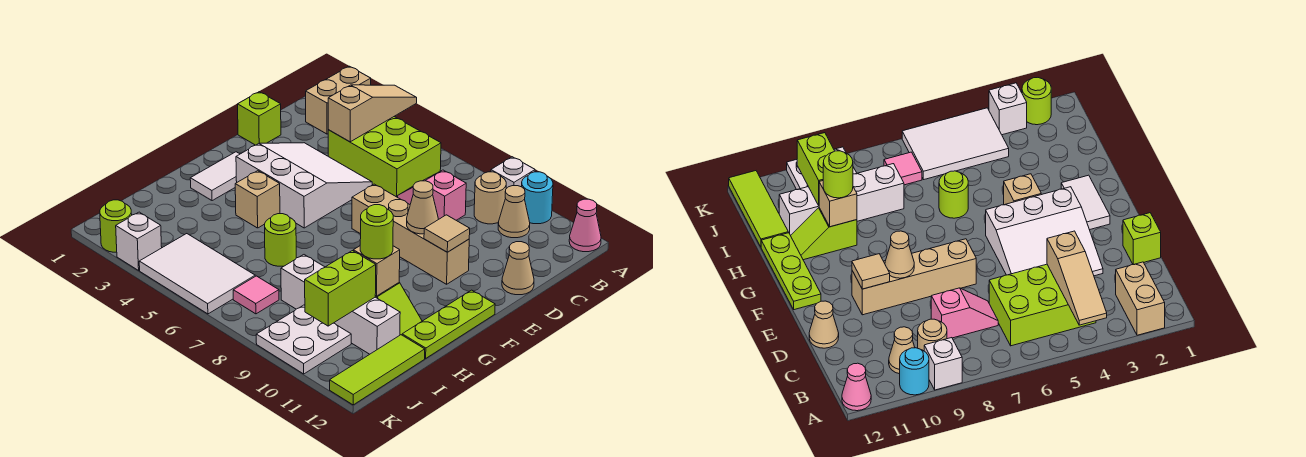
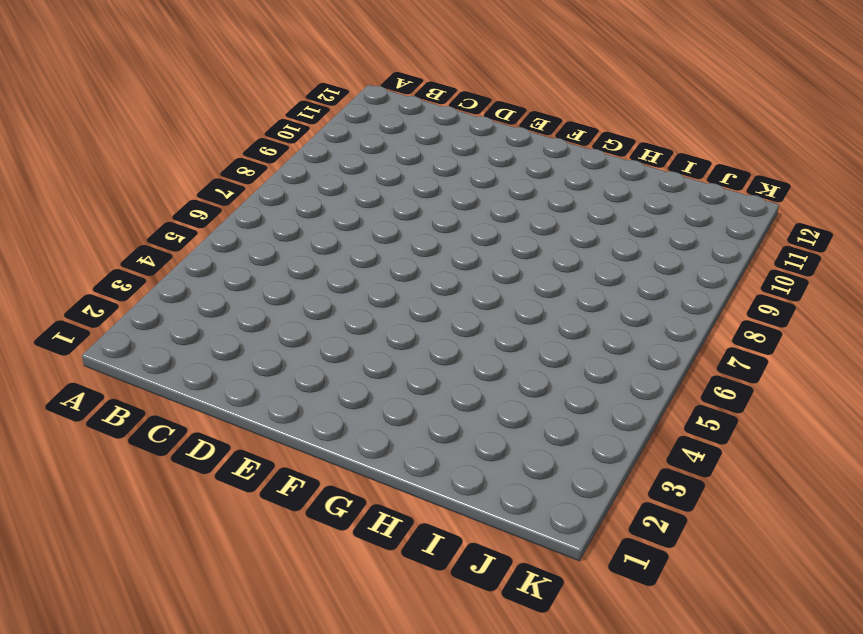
none -> tan brick A2:B2 level 1
none -> white brick A9 level 1
none -> cyan round brick A10 level 1
none -> pink cone A12 level 1

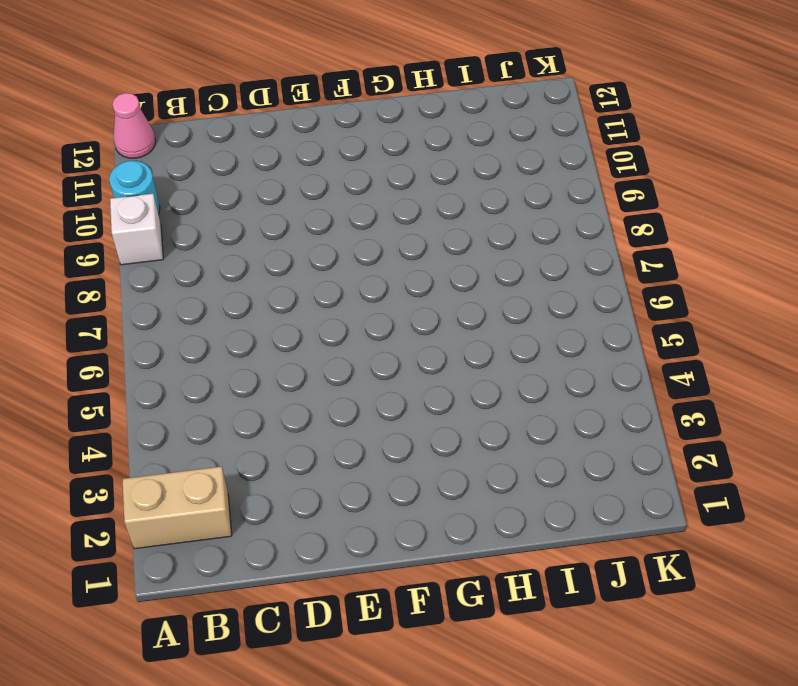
none -> lime brick B4:C6 level 1
none -> tan round brick B9 level 1
none -> tan cone B10 level 1
none -> pink slope C7:C8 level 1 top 8

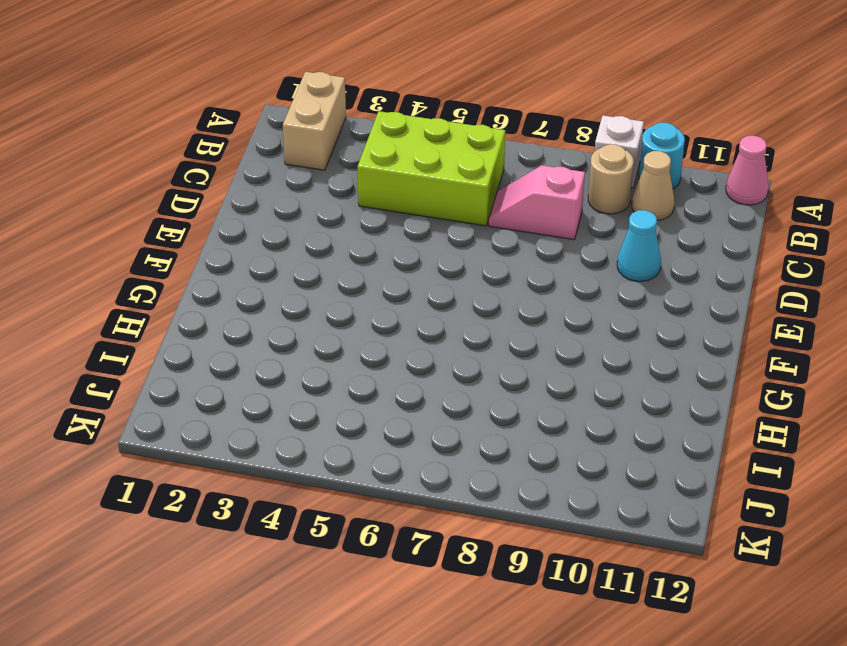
cyan cone D10 level 1 -> none
none -> lime brick D1 level 1
none -> white slope D3:F5 level 1 top F
none -> tan cone D12 level 1
none -> tan brick E7:E10 level 1

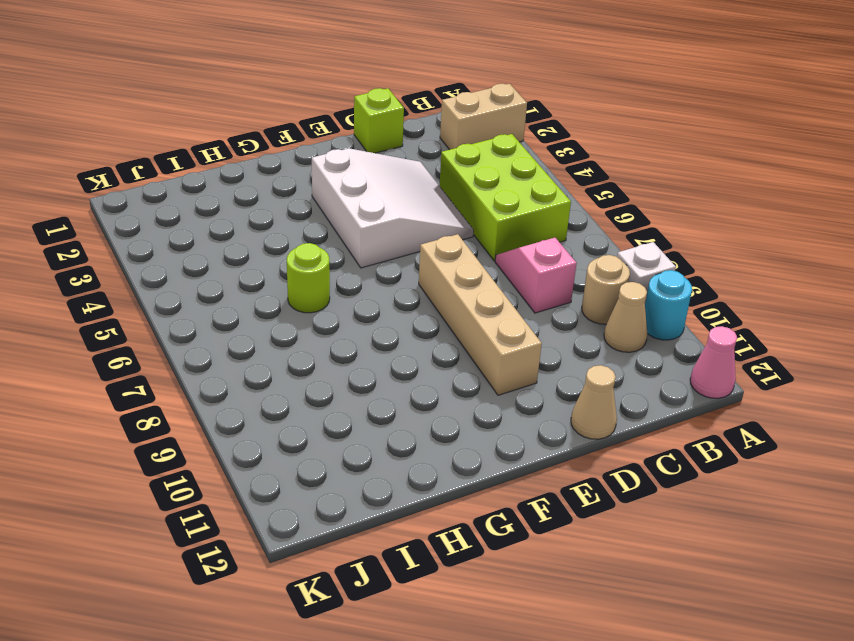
none -> white tile F2:G2 level 1
none -> lime plate F12:H12 level 1
none -> tan brick G4 level 1
none -> lime slope H10:H11 level 1 top 10

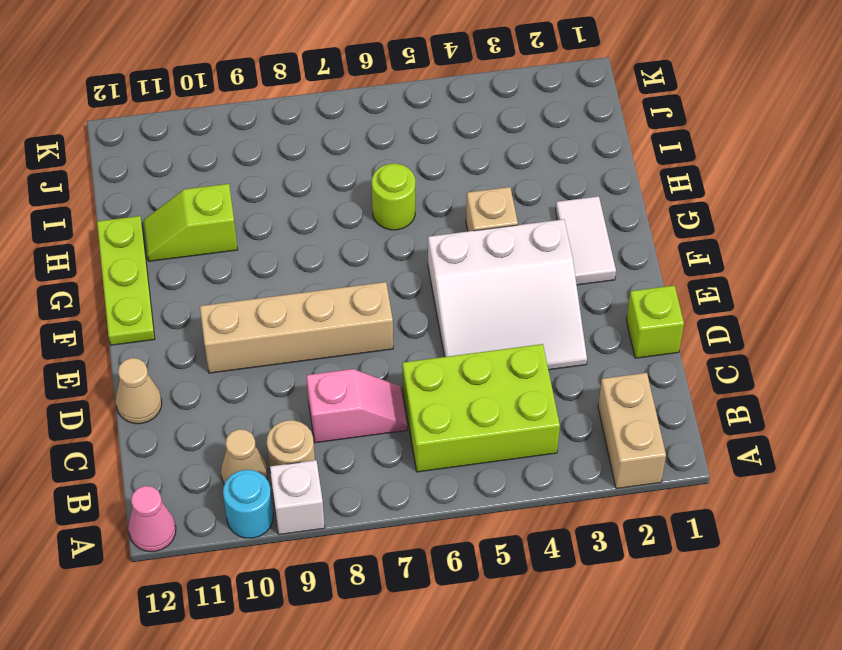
none -> white brick I8:I11 level 1
none -> lime tile I12:K12 level 1
none -> white tile J4:K6 level 1
none -> pink tile J7 level 1

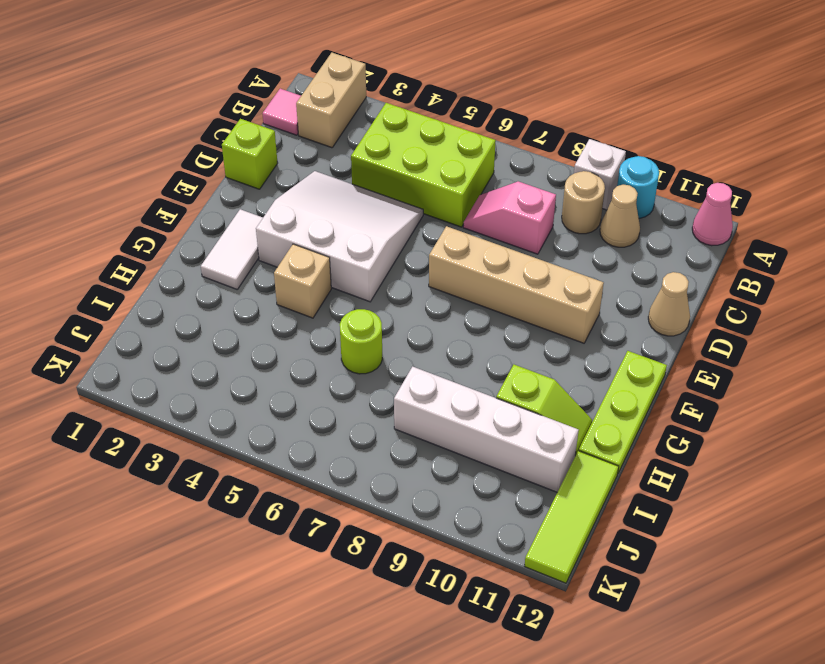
pink tile B1 level 1 -> pink tile J7 level 1
none -> white tile J4:K6 level 1
none -> white plate J9:K10 level 1
none -> lime round brick K2 level 1
none -> white brick K3 level 1

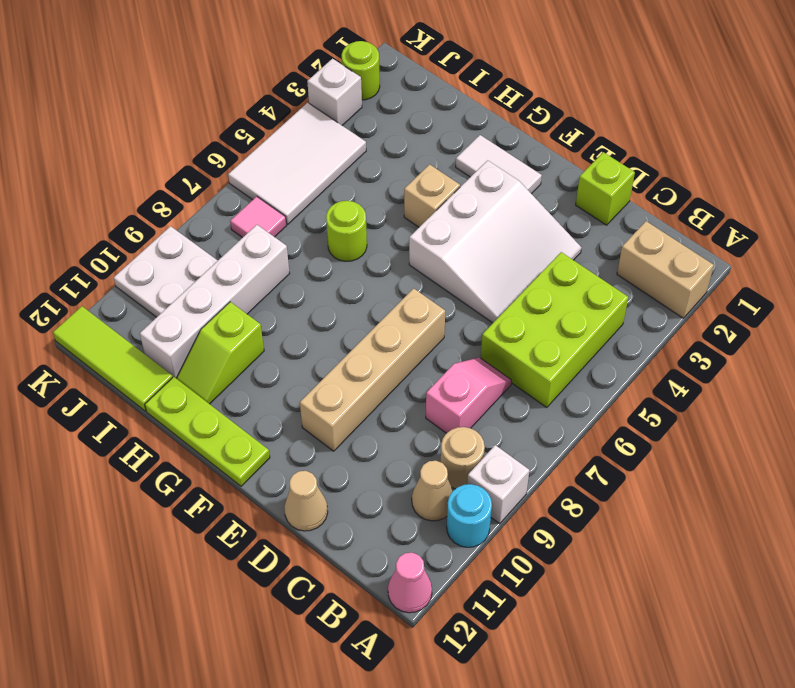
none -> tan slope A4:C4 level 2 top C
none -> tan cone E9 level 2
none -> tan tile E10 level 2
none -> tan brick H10 level 2

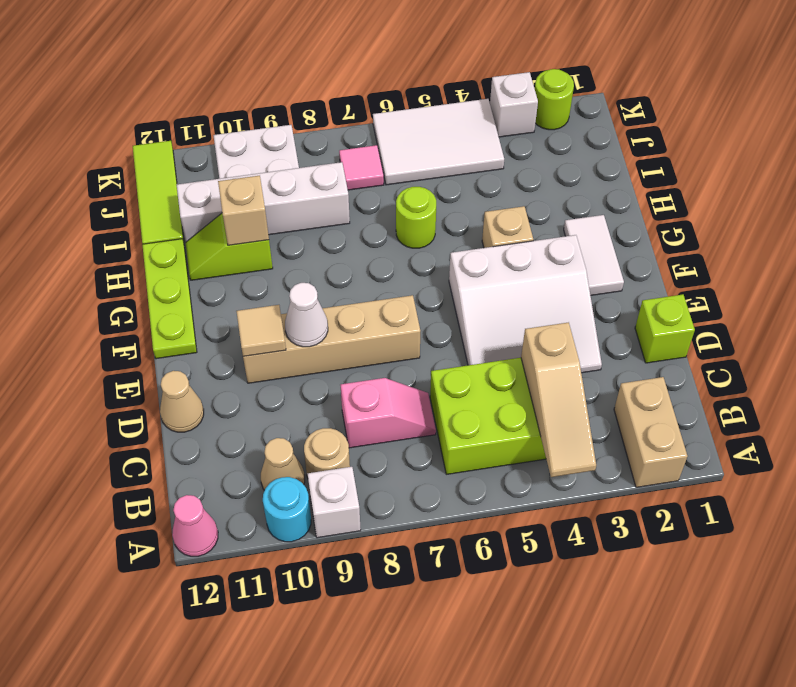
white cone E9 level 2 -> tan cone E9 level 2
none -> lime brick I10:J10 level 2
none -> lime round brick H10 level 3

